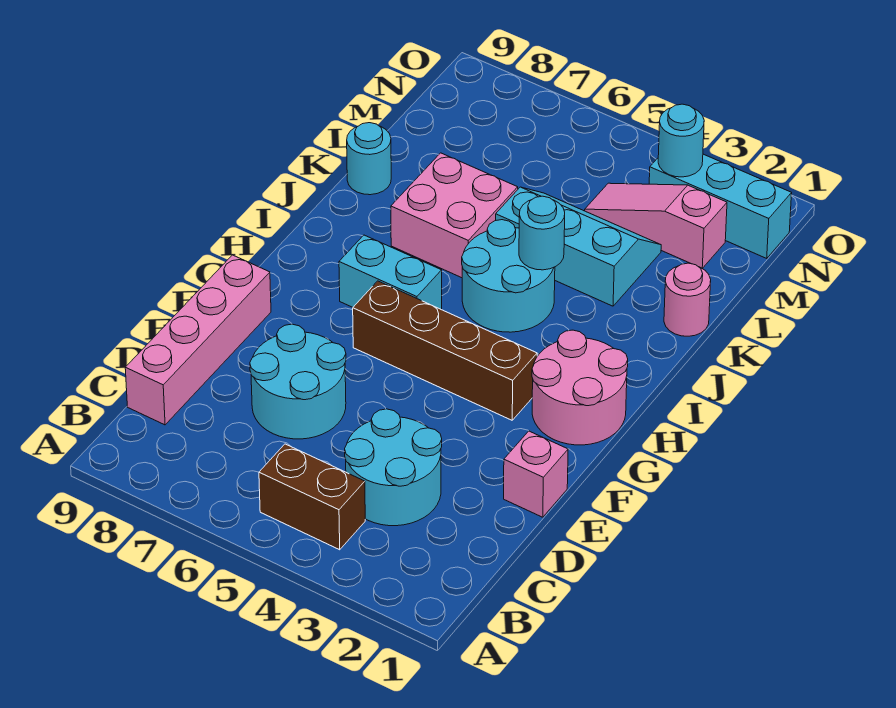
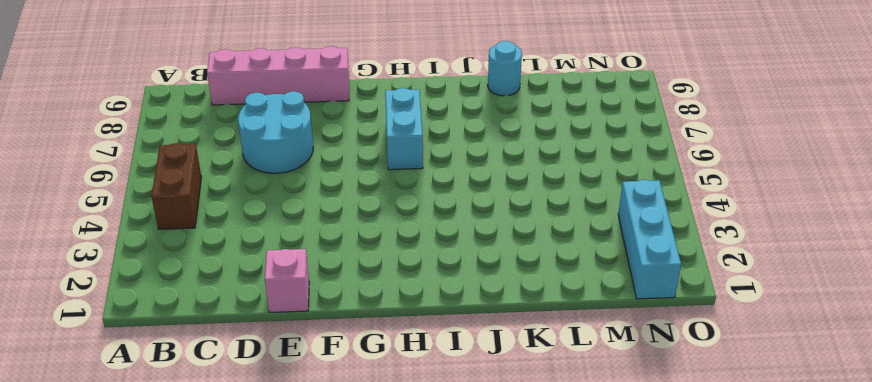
none -> cyan round brick C3:D4 level 1
none -> pink round brick G1:H2 level 1
none -> brown brick G3:G6 level 1

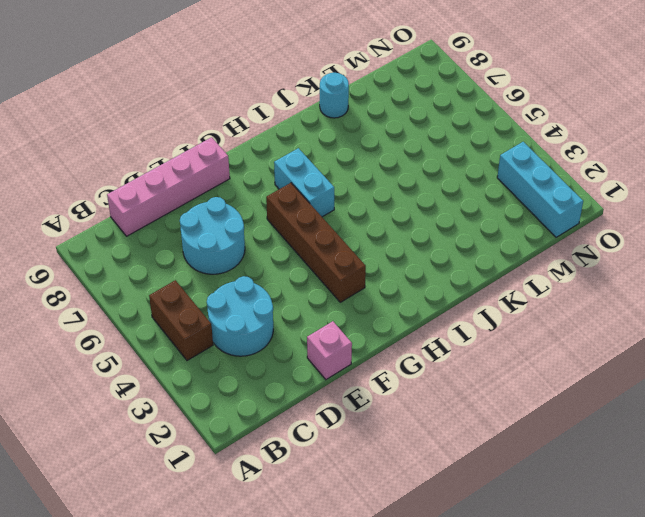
none -> pink round brick G1:H2 level 1
none -> cyan round brick I4:J5 level 1
none -> pink brick J6:K7 level 1

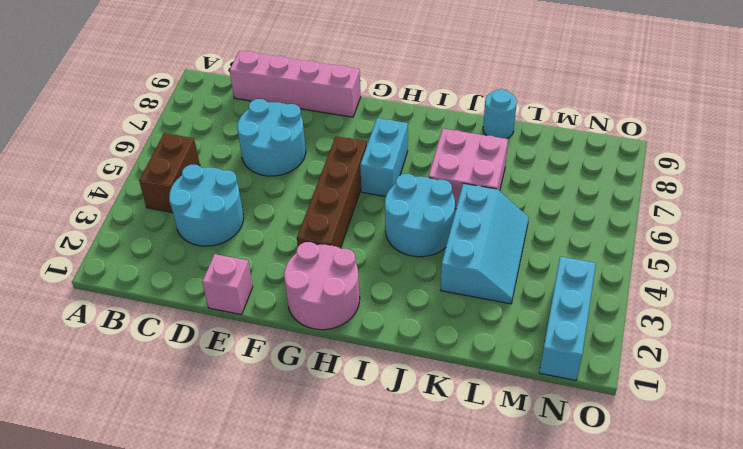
none -> pink round brick K1 level 1
none -> pink slope M2:M4 level 1 top 2
none -> cyan round brick J4 level 2

